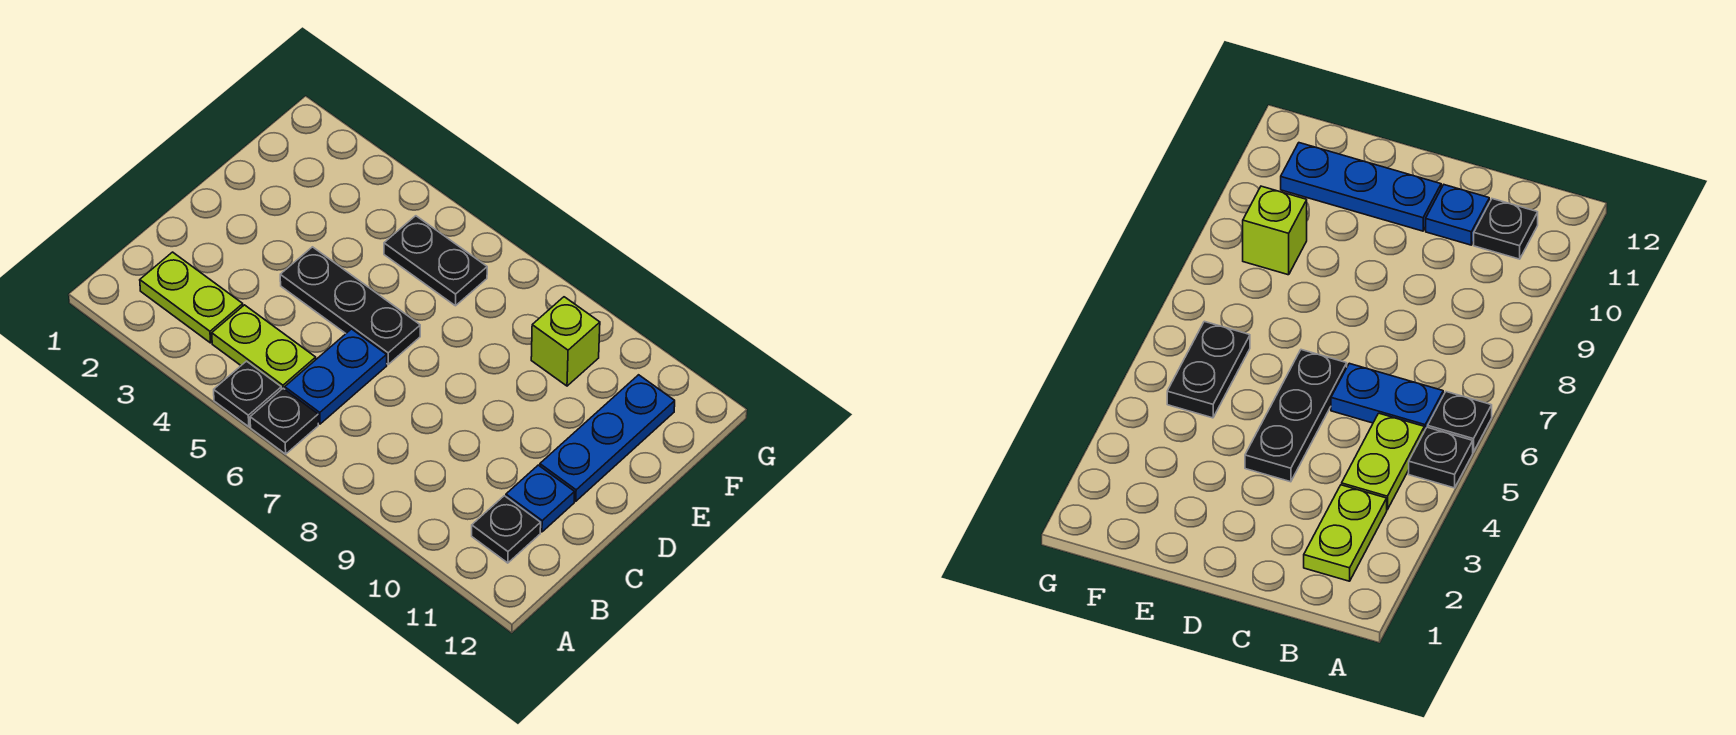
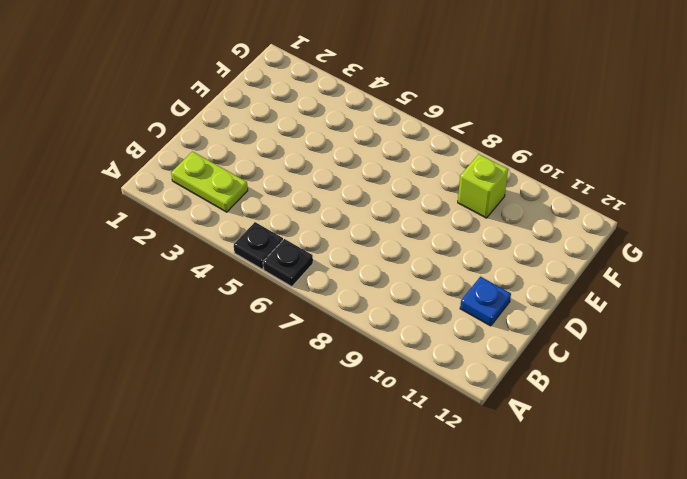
none -> lime plate B4:B5 level 1
none -> blue plate B6:C6 level 1

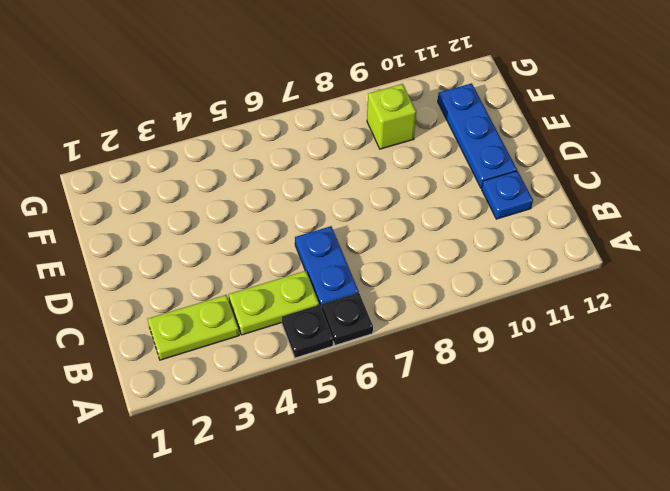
none -> black plate B11 level 1
none -> black plate D4:D6 level 1

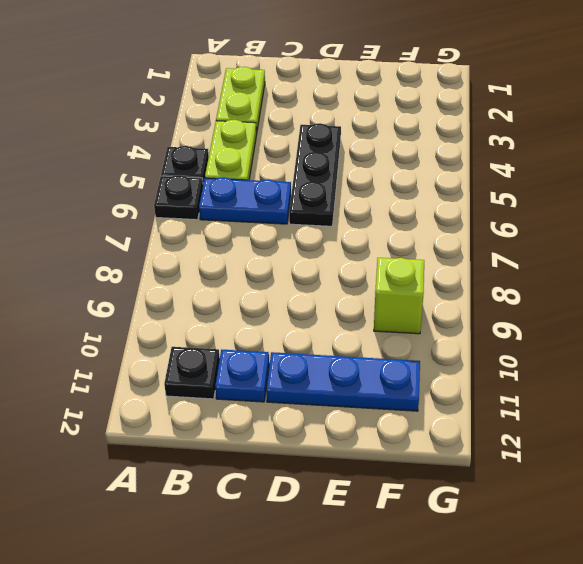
none -> black plate F5:F6 level 1

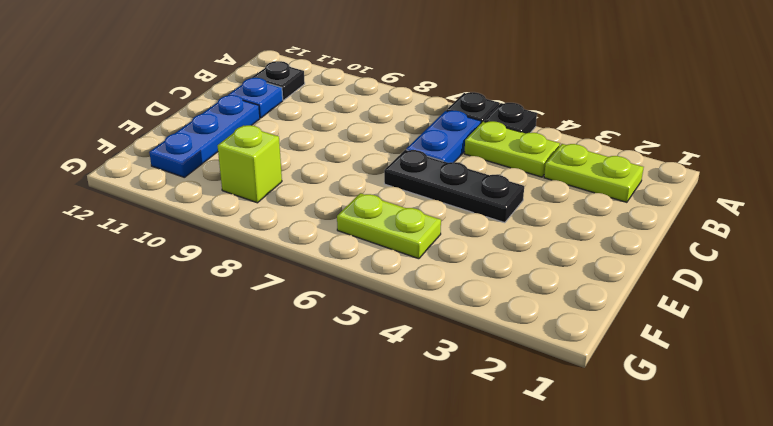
lime plate F5:F6 level 1 -> black plate F5:F6 level 1

